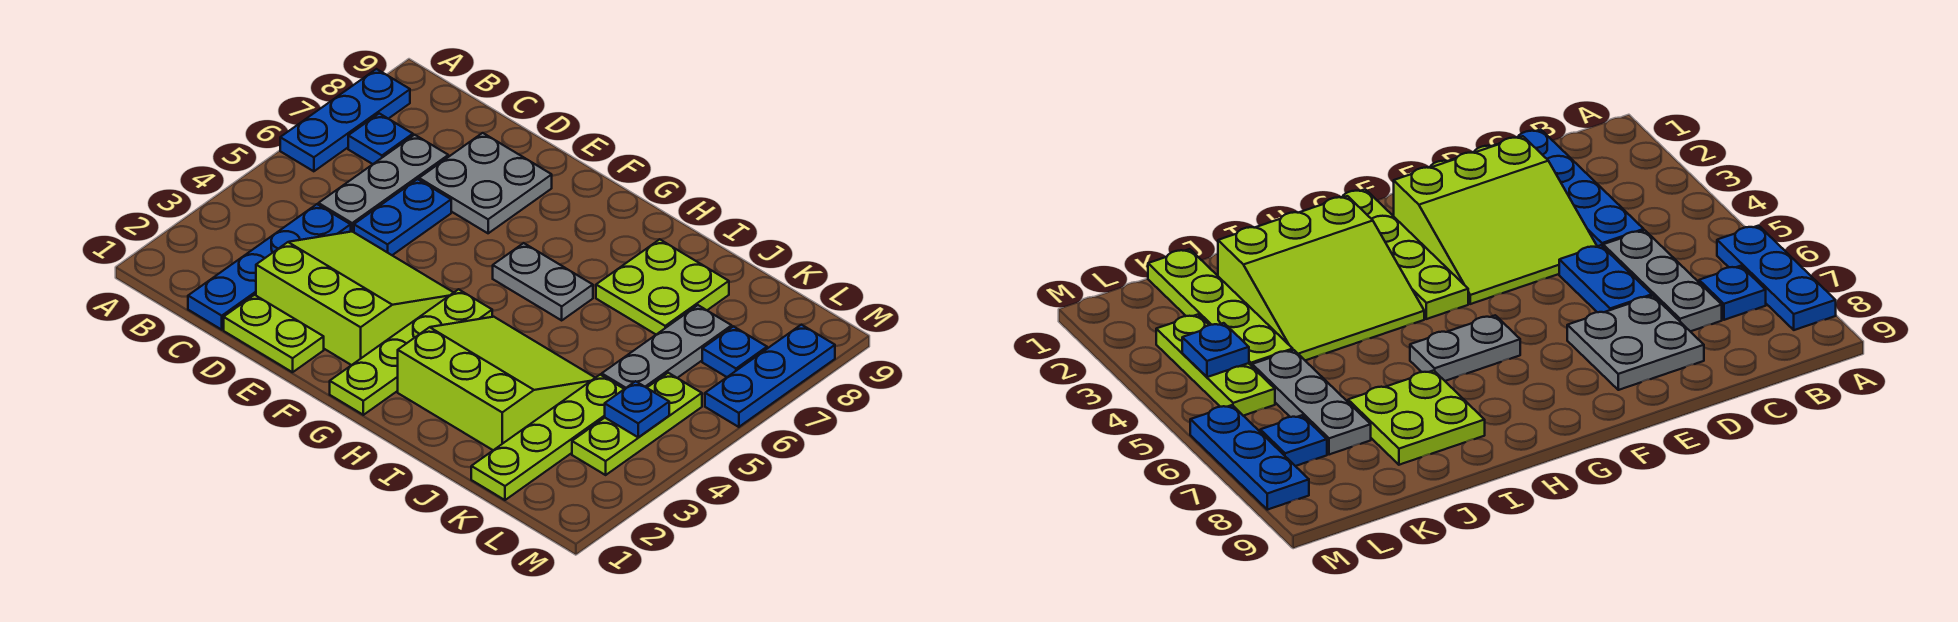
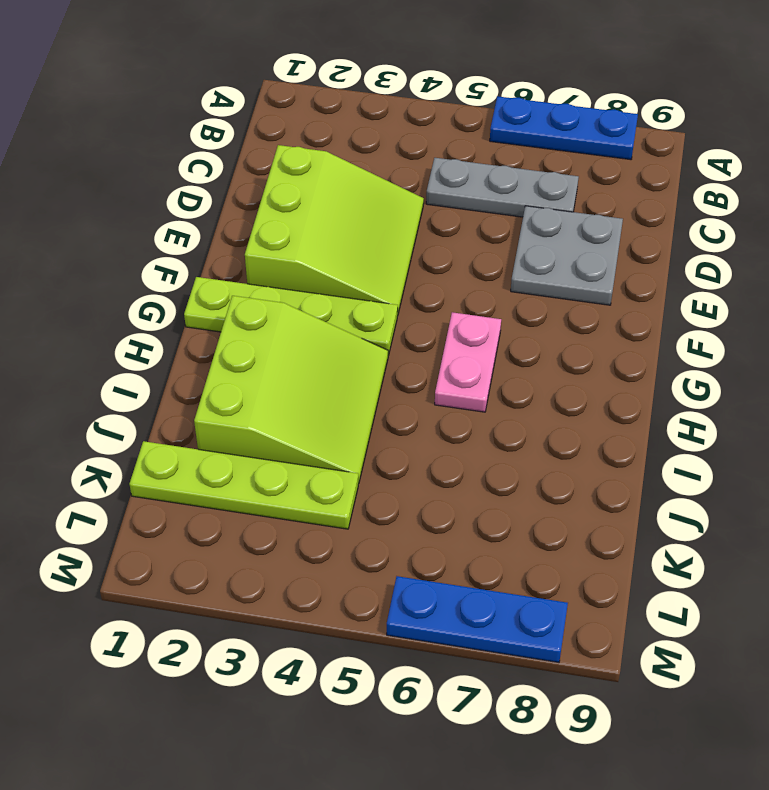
pink plate G6:H6 level 1 -> grey plate G6:H6 level 1
none -> blue plate B7 level 1
none -> blue plate C1:C4 level 1
none -> lime plate D1:E1 level 1

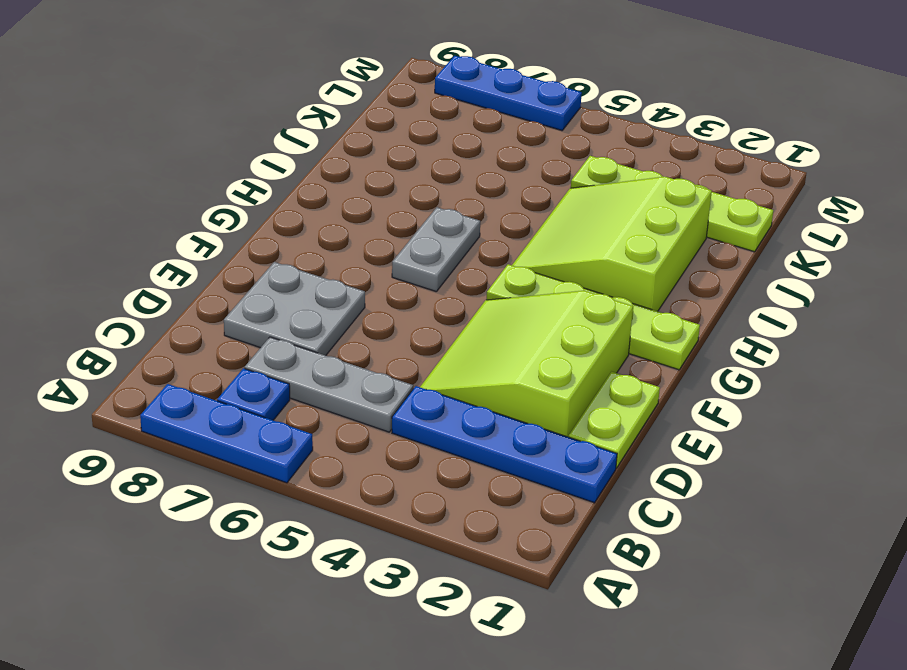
none -> blue plate D5:D6 level 1
none -> lime plate I7:J8 level 1
none -> grey plate K5:K7 level 1

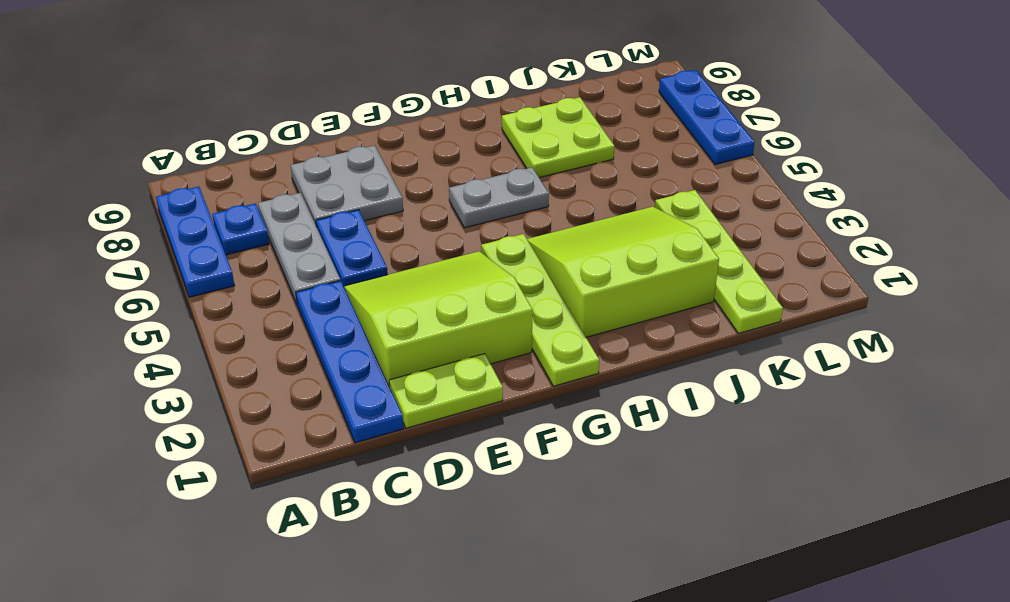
none -> grey plate K5:K7 level 1
none -> lime plate L3:L5 level 1
none -> blue plate L7 level 1

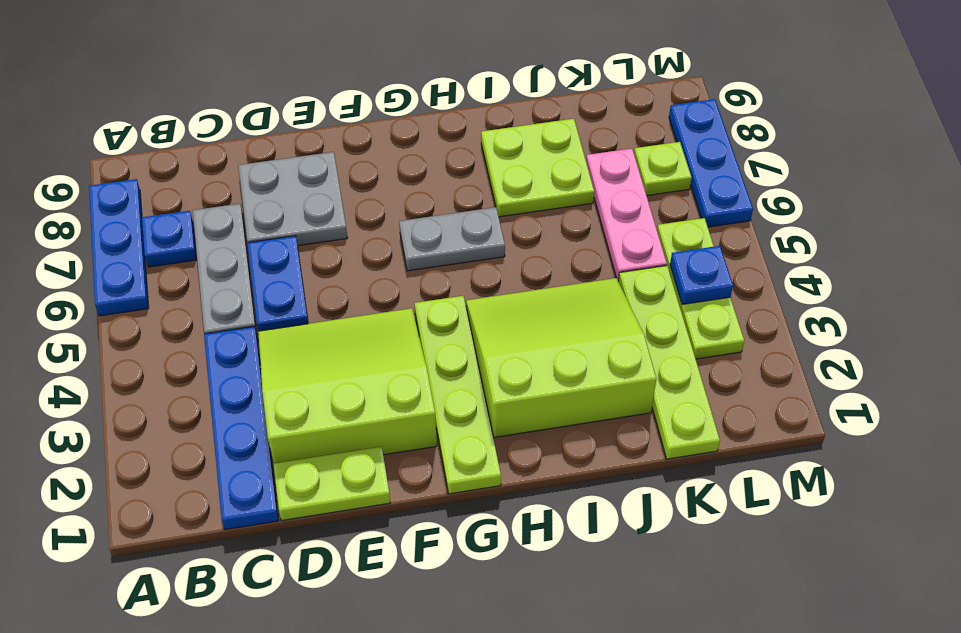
pink plate K5:K7 level 1 -> grey plate K5:K7 level 1
lime plate L7 level 1 -> blue plate L7 level 1

